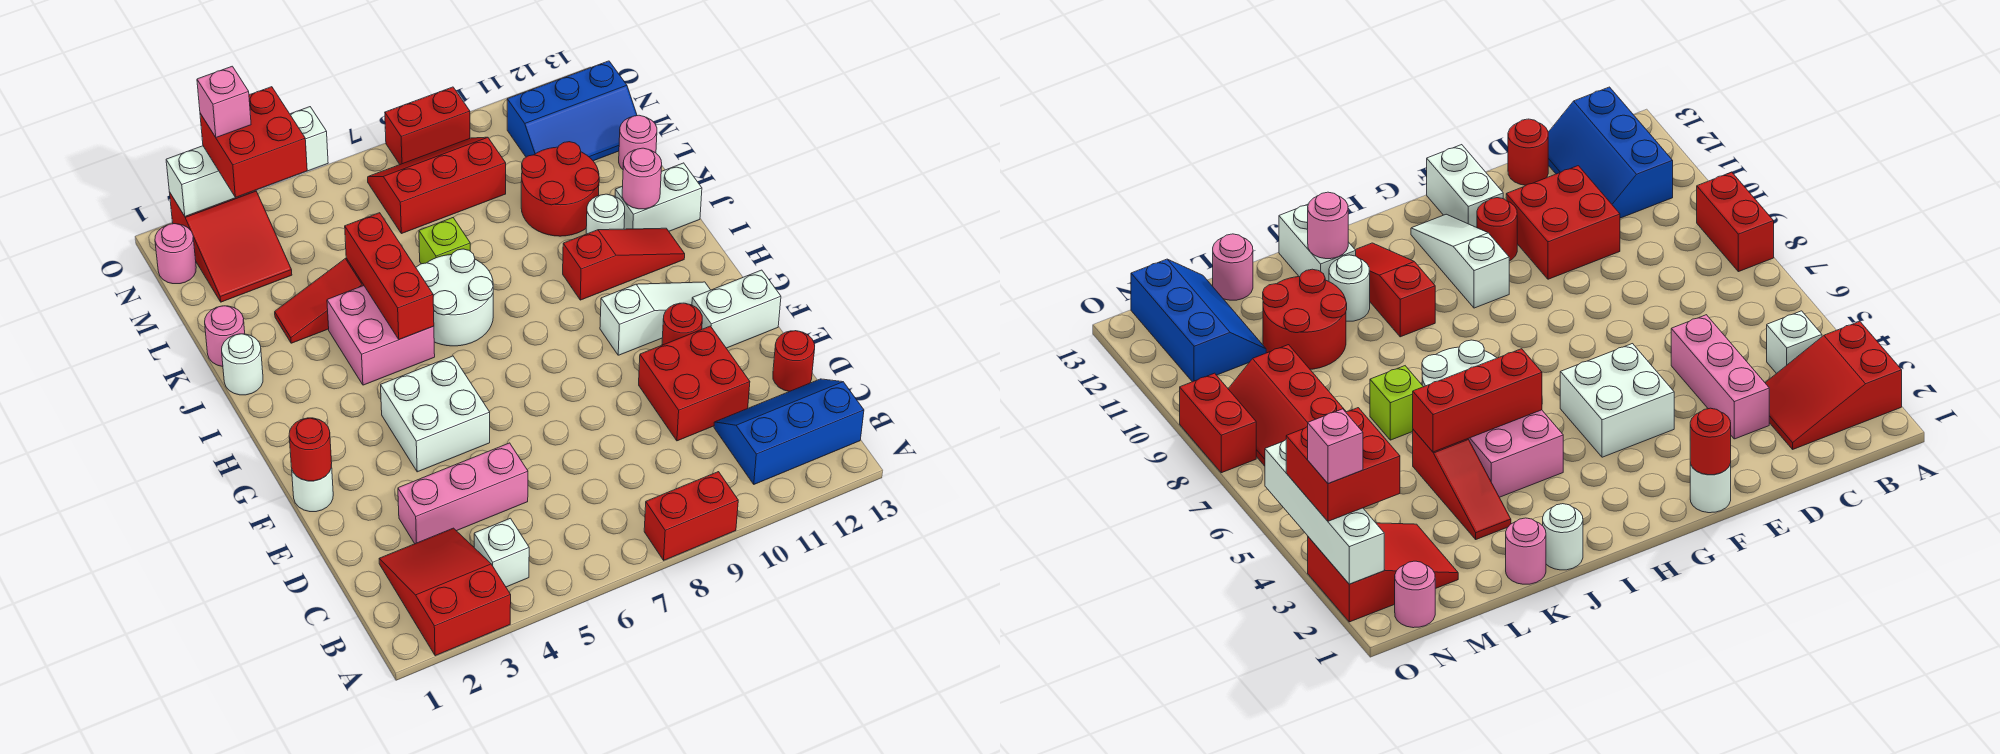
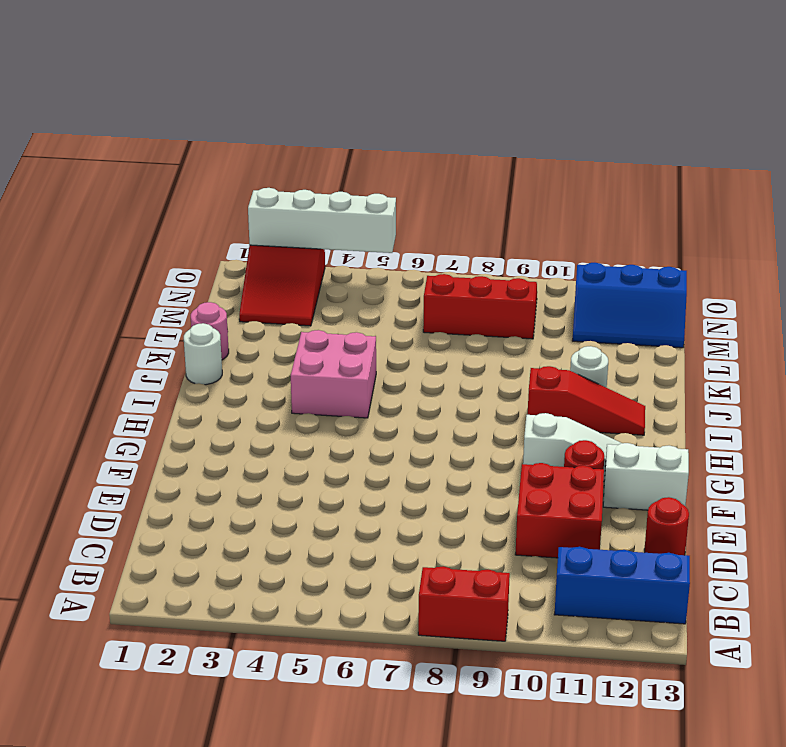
none -> red slope A2:C3 level 1 top A
none -> white brick B4 level 1
none -> pink brick D3:D5 level 1
none -> white round brick F1 level 1

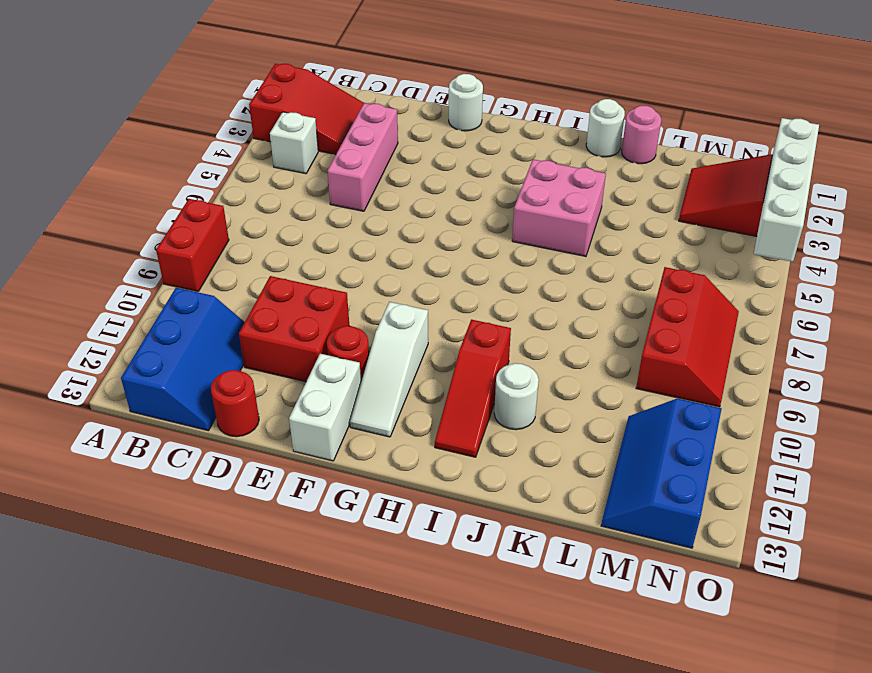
none -> white brick F4:G5 level 1
none -> white round brick I6:J7 level 1
none -> white brick J12:J13 level 1
none -> red slope K3:K5 level 1 top 5

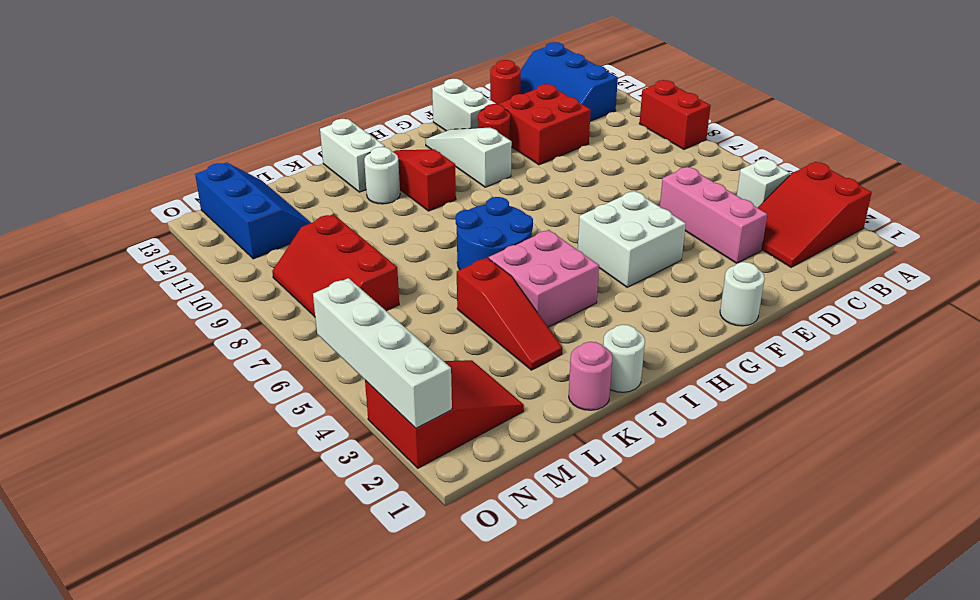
blue round brick I6:J7 level 1 -> white round brick I6:J7 level 1
none -> lime brick K7 level 1
none -> red round brick K10:L11 level 1
none -> pink round brick L13 level 1
none -> pink round brick N1 level 1

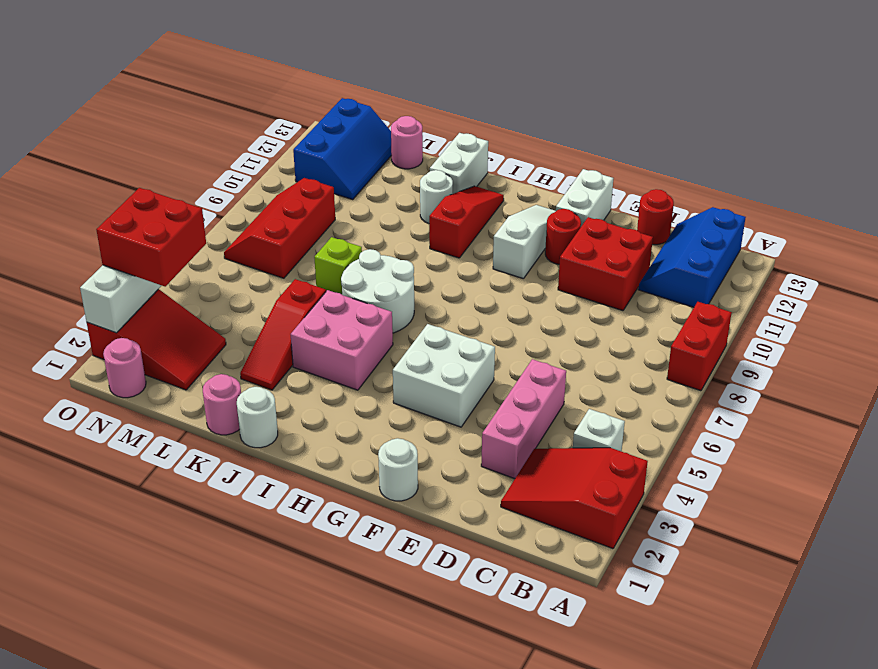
none -> red round brick K10:L11 level 1
none -> red brick O8:O9 level 1
none -> red round brick F1 level 2
none -> red brick I5:K5 level 2

